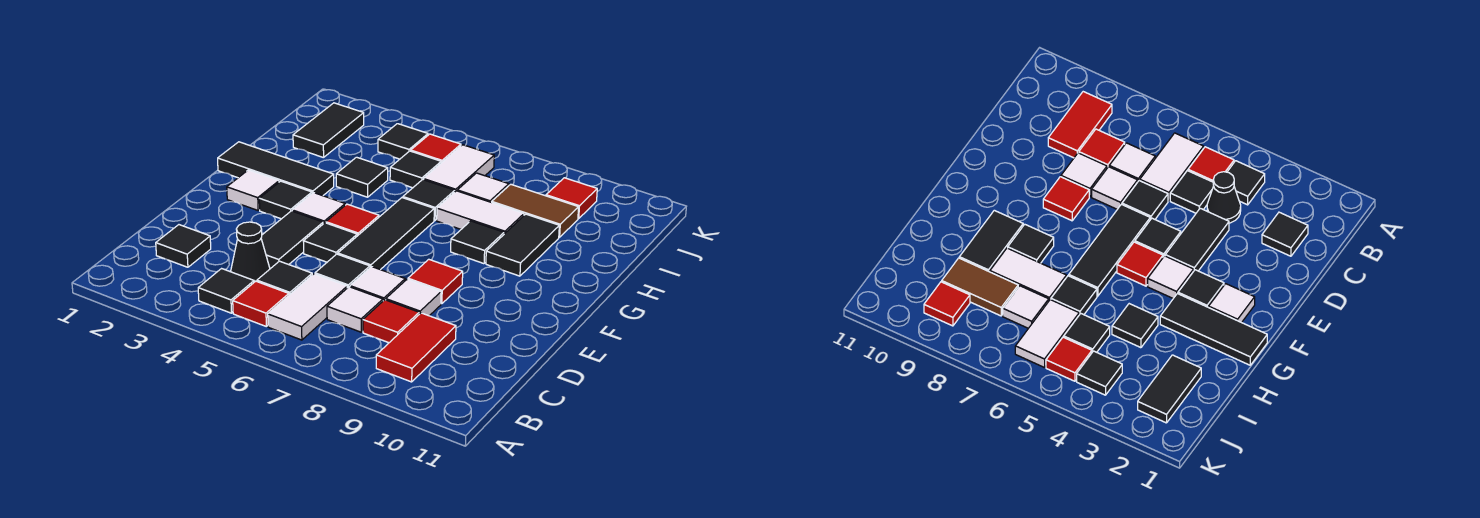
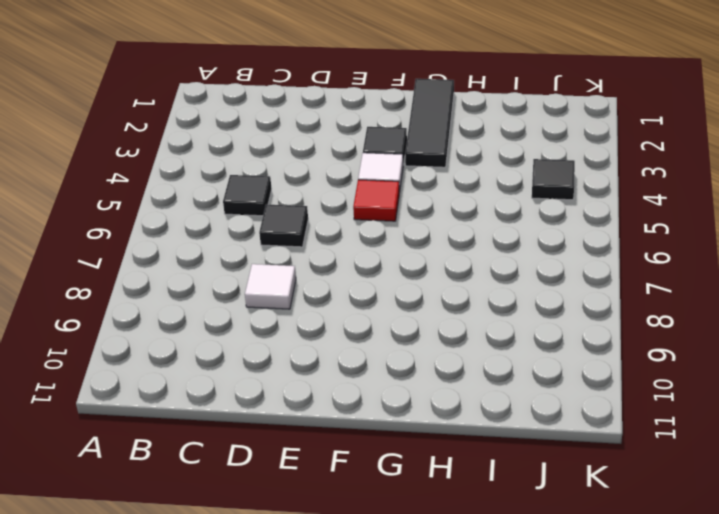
none -> black tile B4 level 1
none -> red tile B5 level 1
none -> white tile B6:C6 level 1
none -> red tile B9:C9 level 1

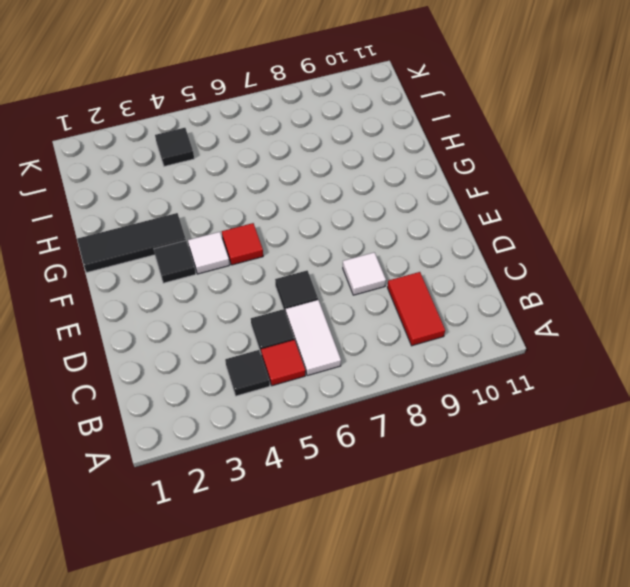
none -> black tile C2 level 1
none -> black cone C4 level 1
none -> white tile C7 level 1
none -> red tile C8 level 1

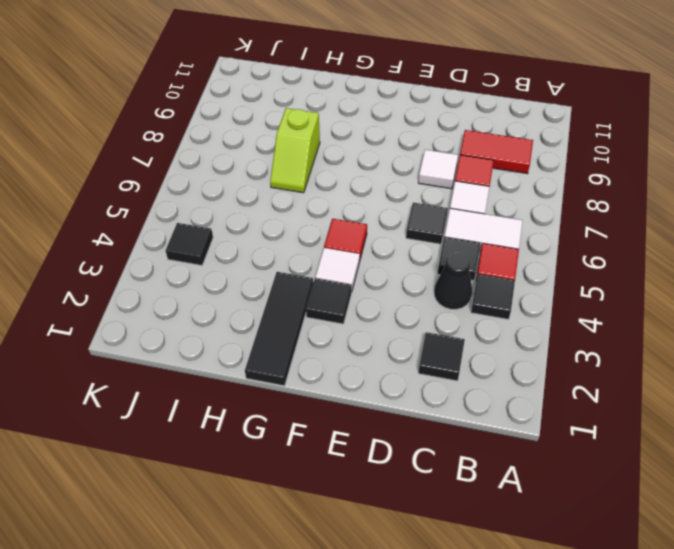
lime slope H7:H8 level 1 top 8 -> white tile H7:H8 level 1
none -> black tile D4:E4 level 1
none -> white tile D7 level 1
none -> black tile E5 level 1
none -> black tile E6:G6 level 1

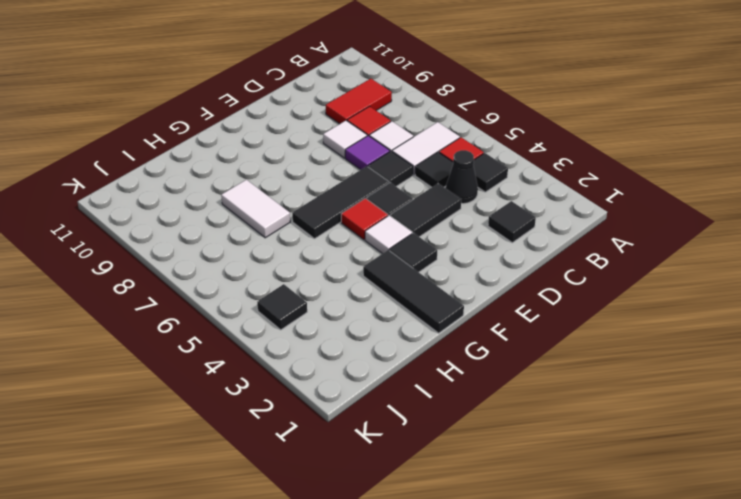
purple tile D7 level 1 -> white tile D7 level 1
none -> red tile E8 level 1
none -> white tile F2 level 1
none -> black tile G8 level 1
none -> black tile G9:H9 level 1

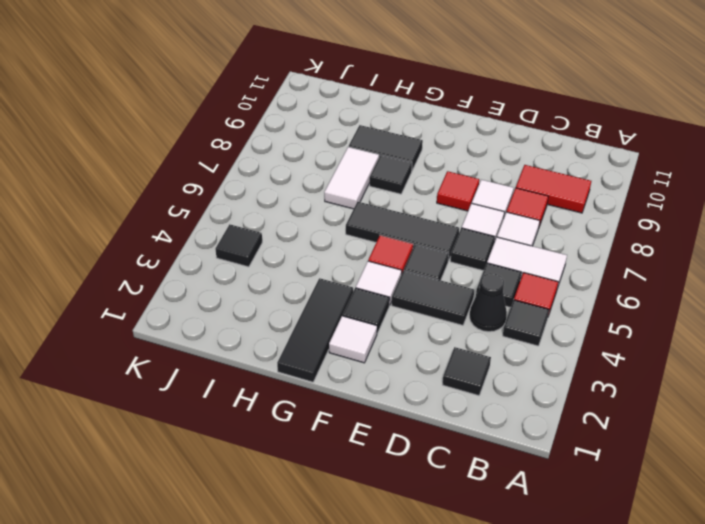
none -> black tile H4 level 1
none -> black tile H6 level 1
none -> black tile I2:J2 level 1
none -> black tile I5 level 1

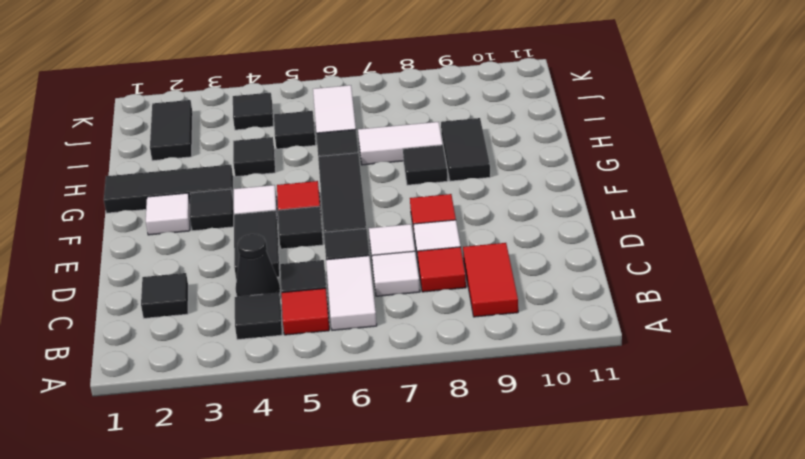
none -> white tile I7 level 1
none -> brown tile I8:I9 level 1
none -> red tile J5 level 1
none -> red tile J9 level 1

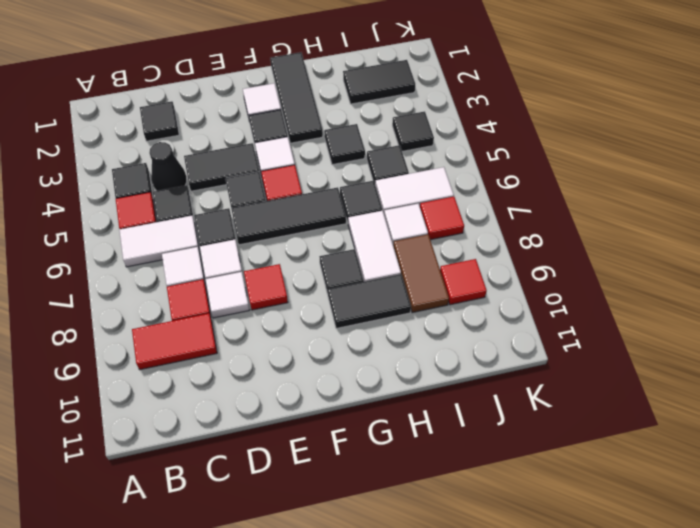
red tile J7 level 1 -> red tile J5 level 1

